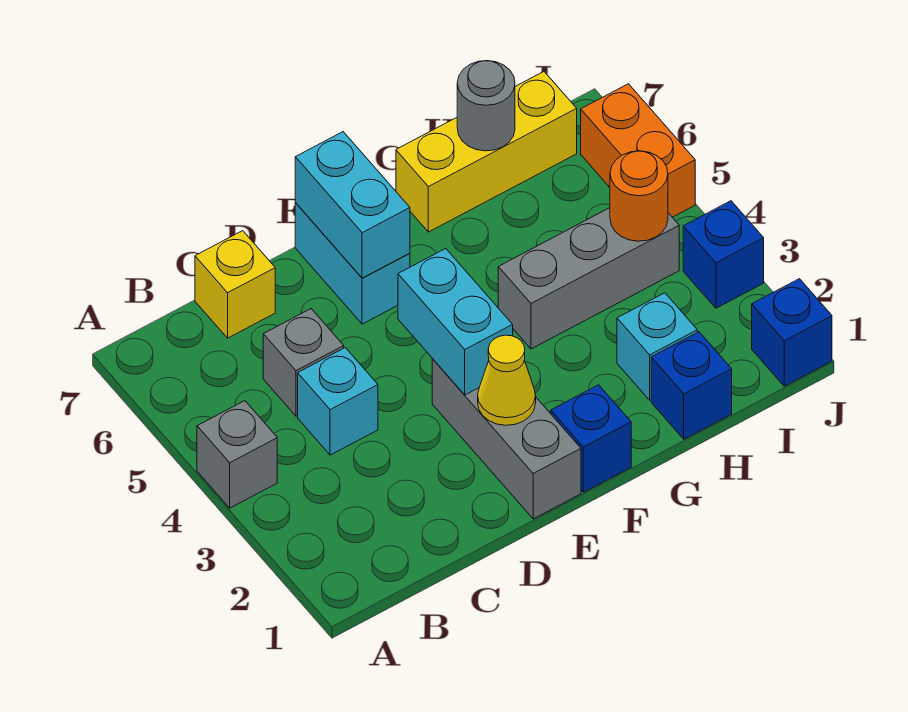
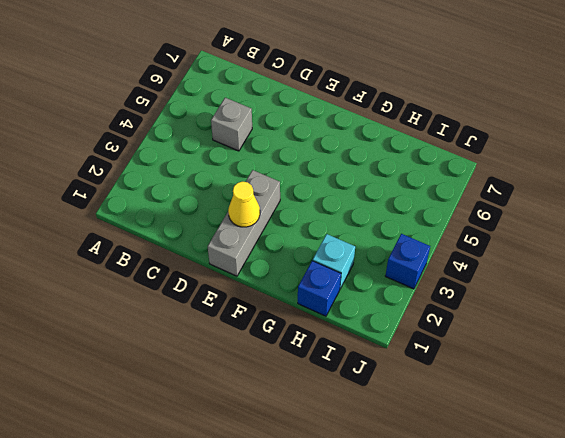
none -> grey brick A4 level 1
none -> cyan brick C4 level 1
none -> yellow brick C7 level 1

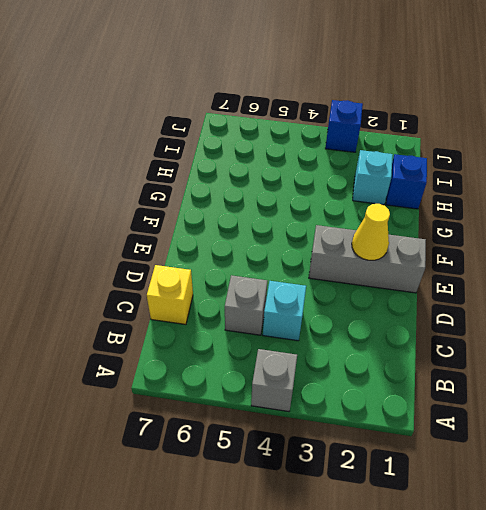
none -> cyan brick E6:E7 level 1
none -> blue brick F1 level 1
none -> grey brick G4:I4 level 1

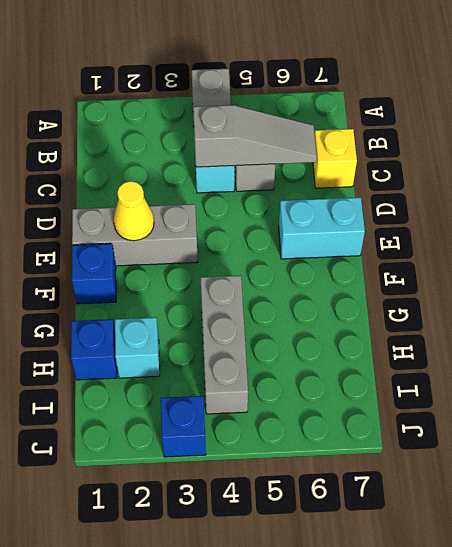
grey slope C4:C6 level 2 top 4 -> none
none -> yellow brick G7:I7 level 1
none -> blue brick J1 level 1
none -> orange brick J5:J6 level 1

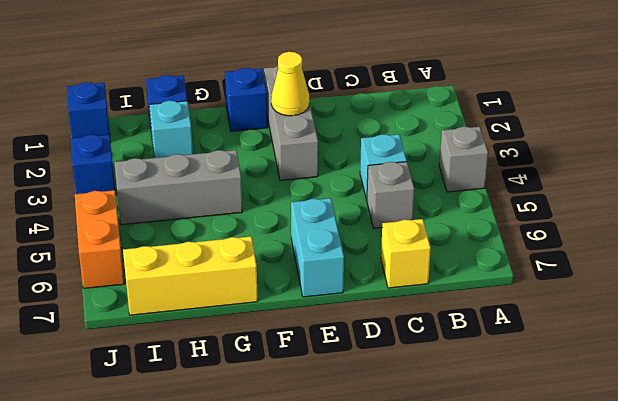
none -> cyan brick E3:E4 level 2
none -> cyan brick E6:E7 level 2
none -> grey round brick H7 level 2

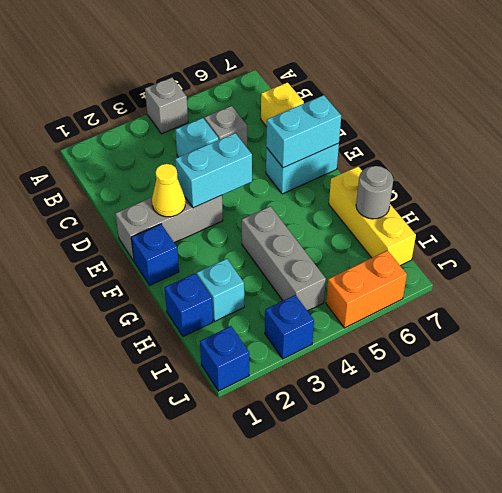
none -> orange round brick I4 level 2

